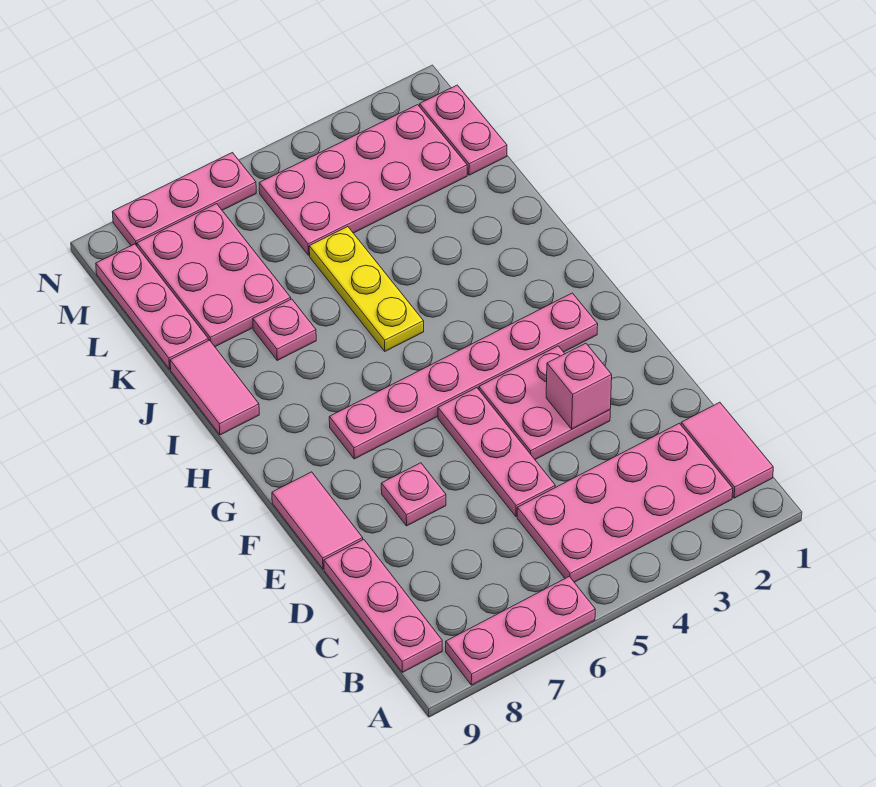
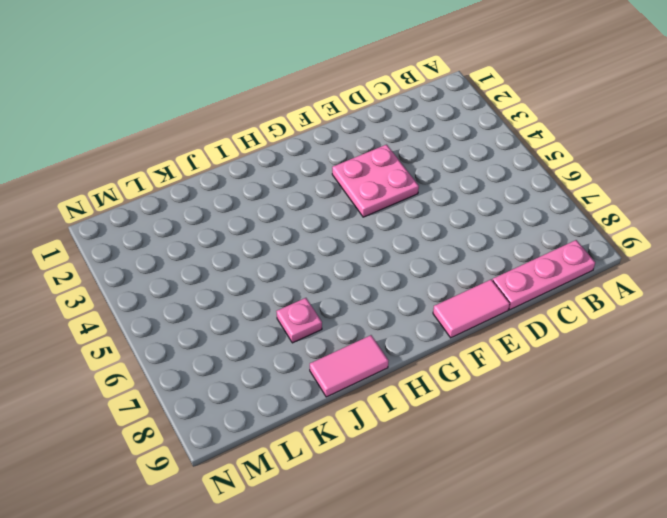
none -> pink plate A6:A8 level 1
none -> pink tile B1:C1 level 1
none -> pink plate B2:C5 level 1

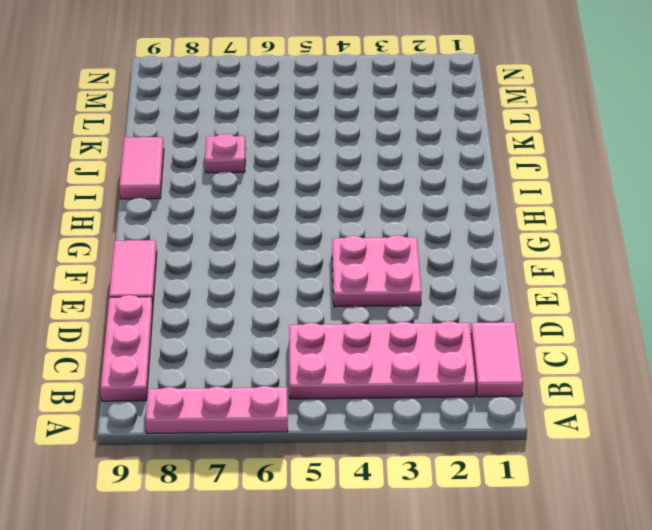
none -> pink plate D5:F5 level 1
none -> pink plate E7 level 1
none -> pink plate G2:G7 level 1

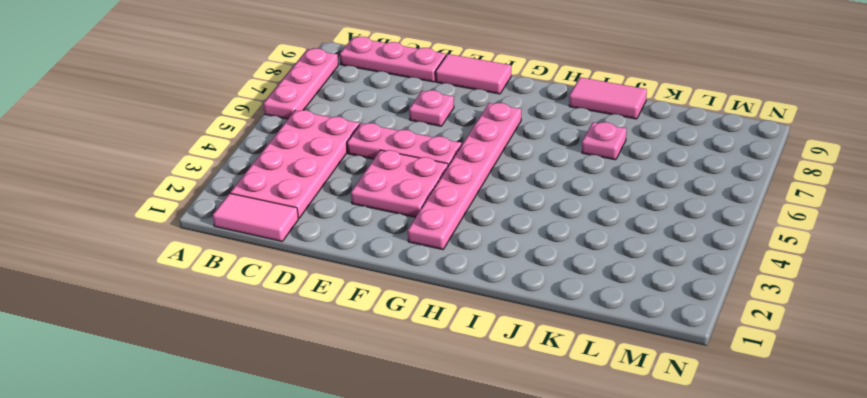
none -> yellow plate I5:K5 level 1
none -> pink plate K7:M8 level 1
none -> pink plate K9:M9 level 1

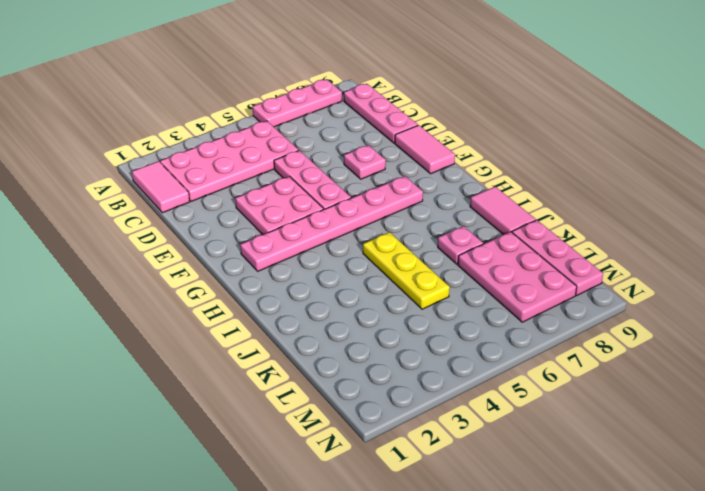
none -> pink plate L1:M1 level 1
none -> pink plate L2:M5 level 1
none -> pink plate N6:N8 level 1

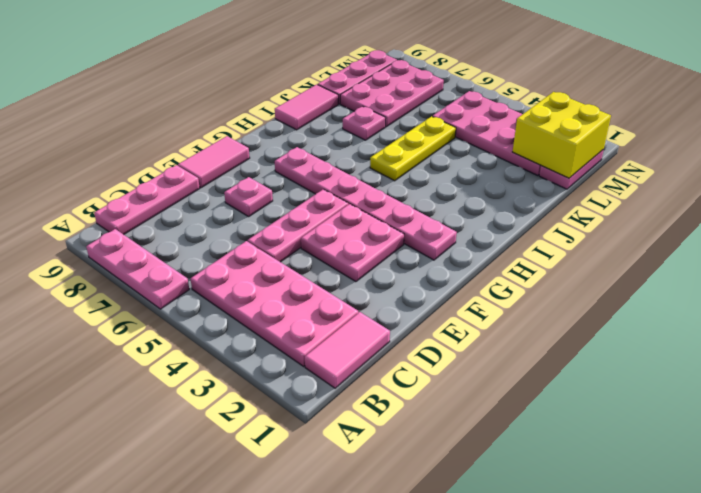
yellow brick L1:M2 level 2 -> none
none -> pink plate N6:N8 level 1
none -> pink brick E3 level 2

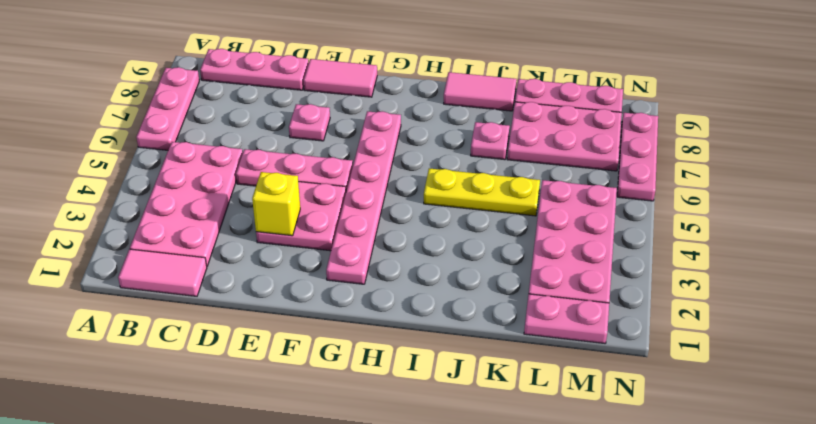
yellow brick E3 level 2 -> pink brick E3 level 2

